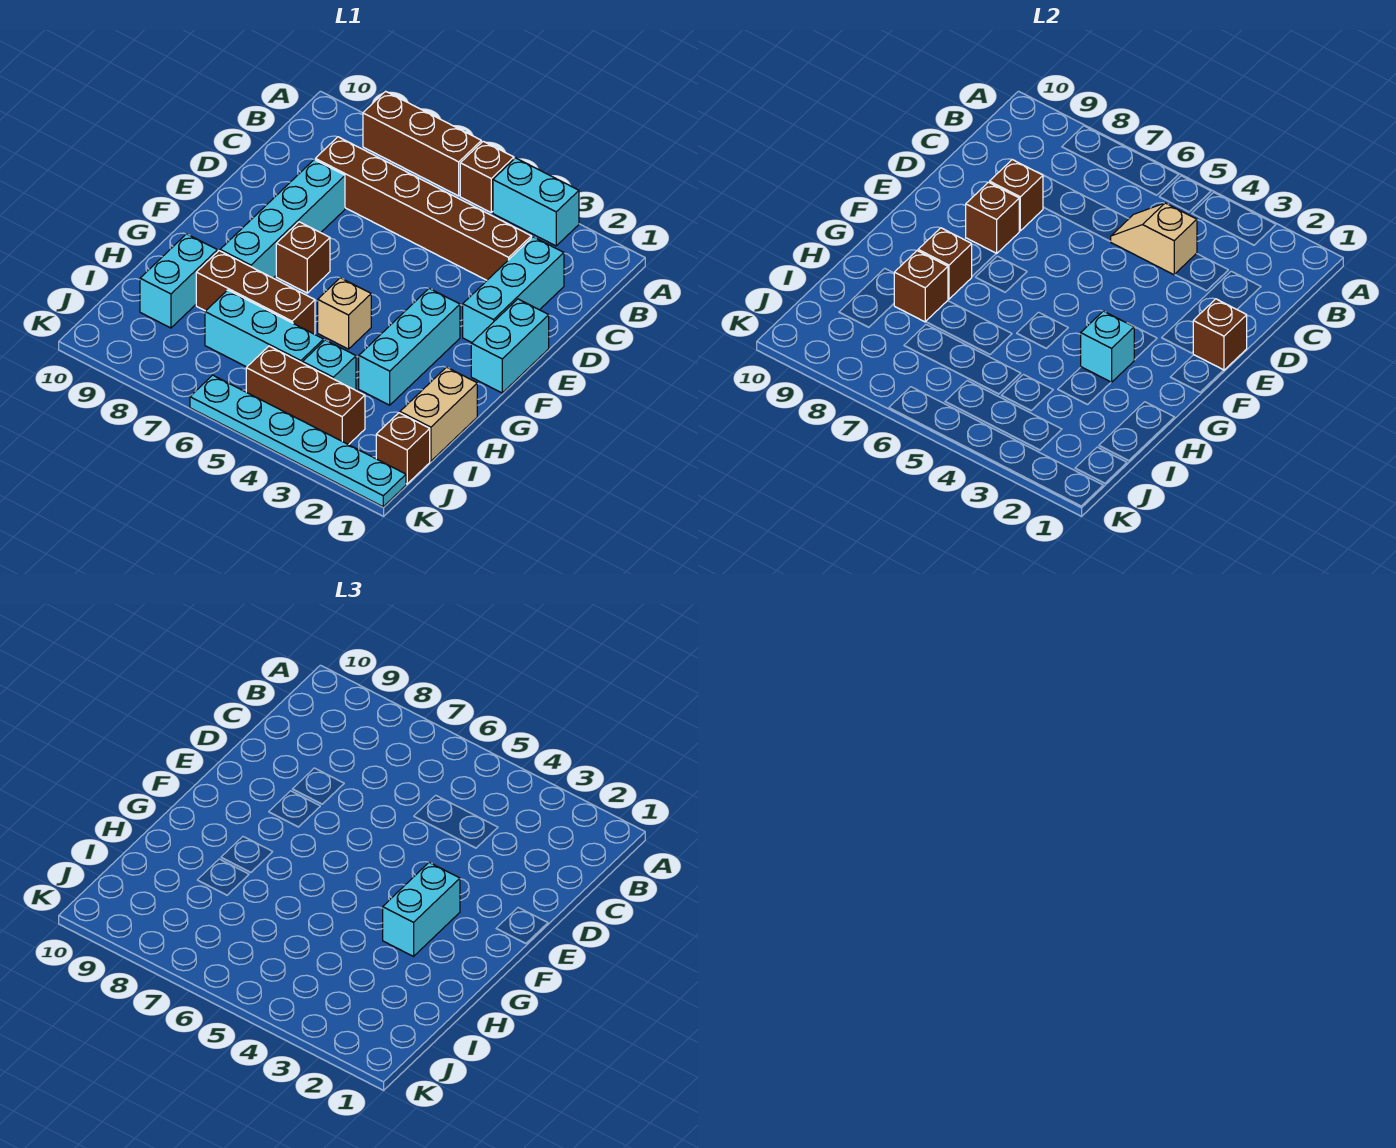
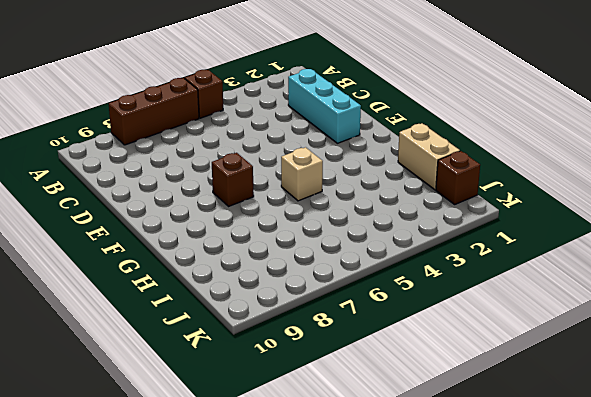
none -> cyan brick A3:A4 level 1
none -> brown brick C3:C8 level 1
none -> cyan brick D8:G8 level 1

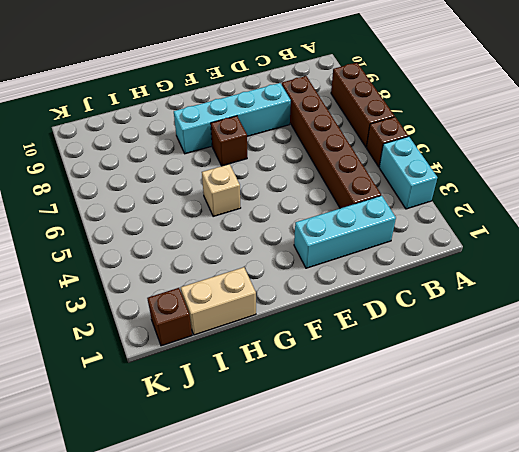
none -> cyan brick E1:F1 level 1
none -> cyan brick F3:H3 level 1
none -> brown brick H6:H8 level 1

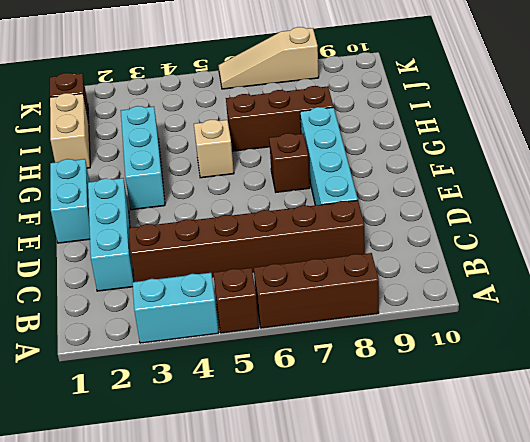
tan slope K6:K8 level 1 top 8 -> cyan plate K1:K6 level 1
none -> cyan brick H9:I9 level 1
none -> cyan brick I4 level 1
none -> cyan brick I5:I7 level 1

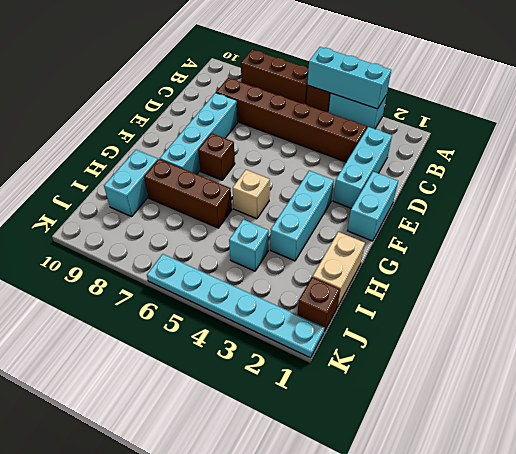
cyan brick A3:A5 level 2 -> cyan brick I5:I7 level 1
none -> brown brick J3:J5 level 1
none -> tan slope C4:C5 level 2 top 4
none -> brown brick D8 level 2

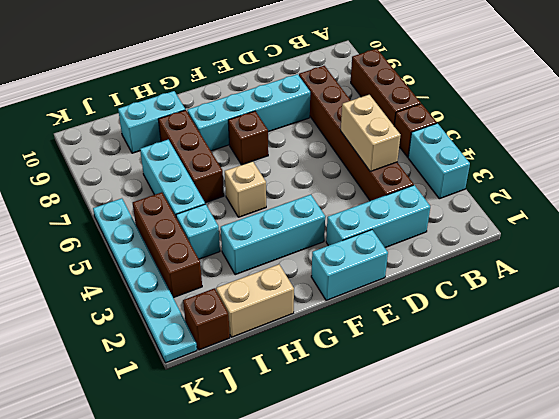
tan brick C4:C5 level 2 -> tan slope C4:C5 level 2 top 4
none -> brown brick D8 level 2
none -> brown brick E1 level 2
none -> brown brick E8 level 2

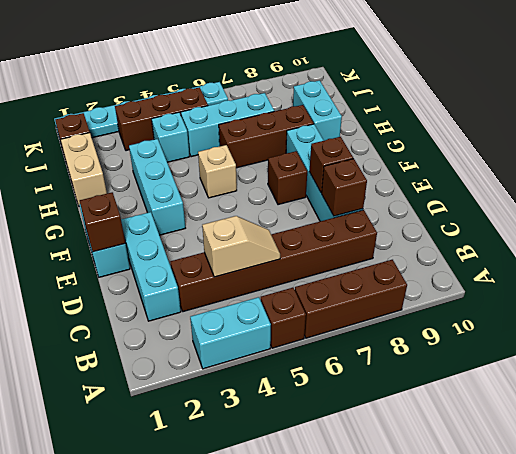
none -> cyan brick G3 level 2
none -> brown brick G8 level 2
none -> brown brick H8 level 2

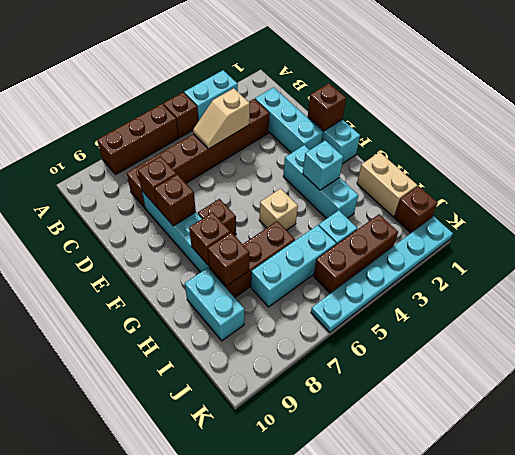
none -> cyan brick F3:G3 level 3

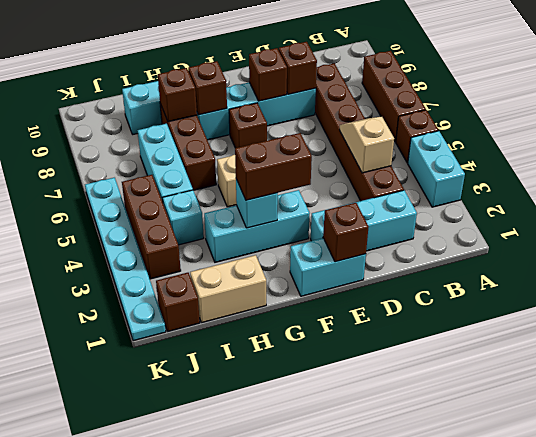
brown brick F3:G3 level 3 -> cyan brick F3:G3 level 3

